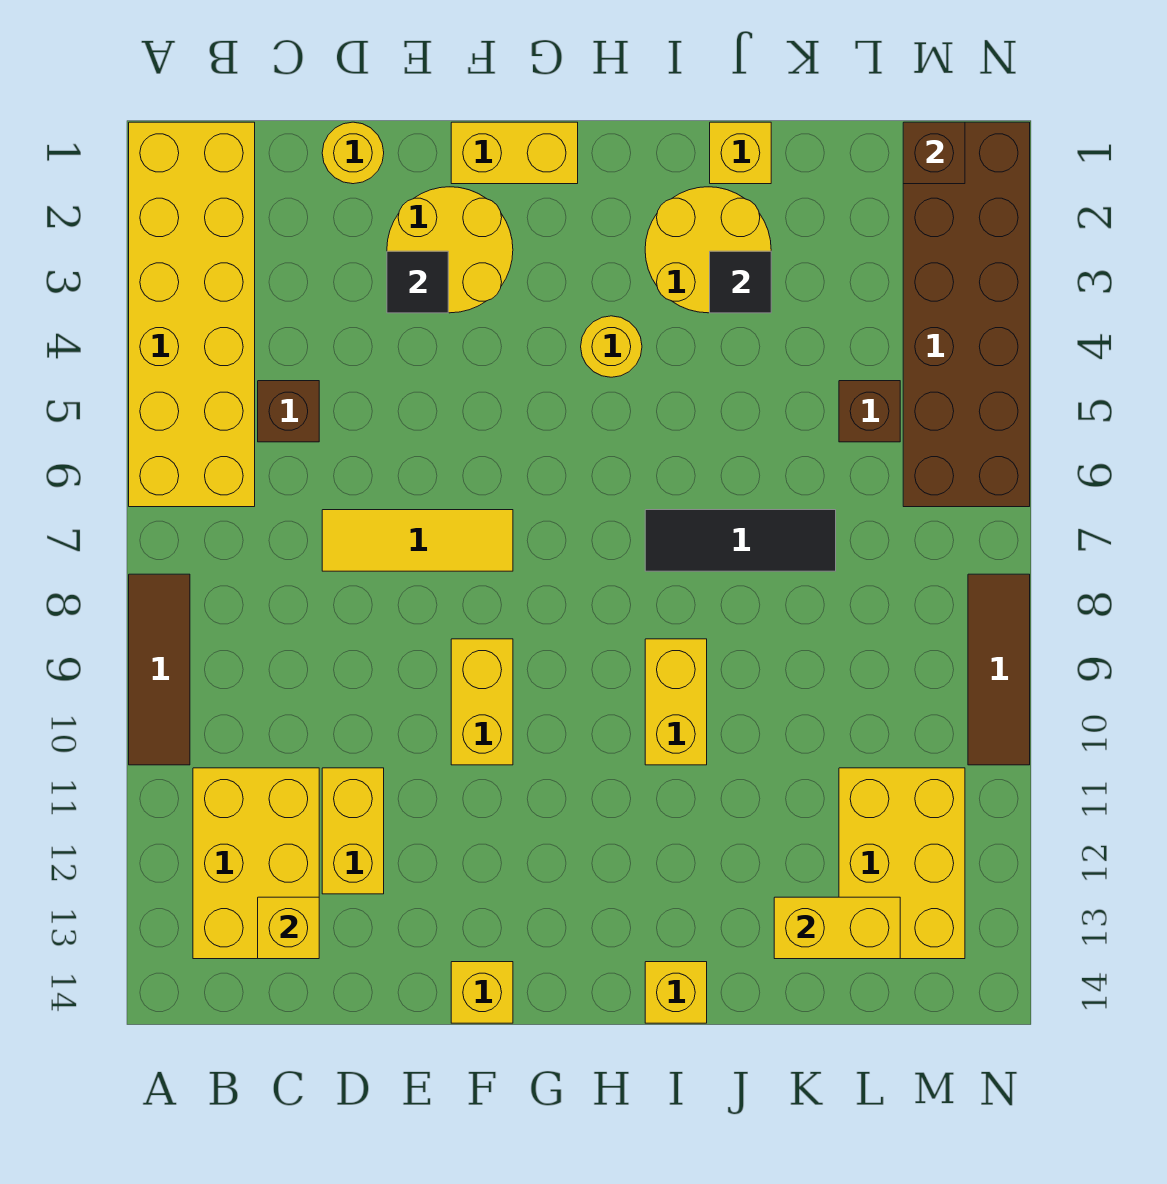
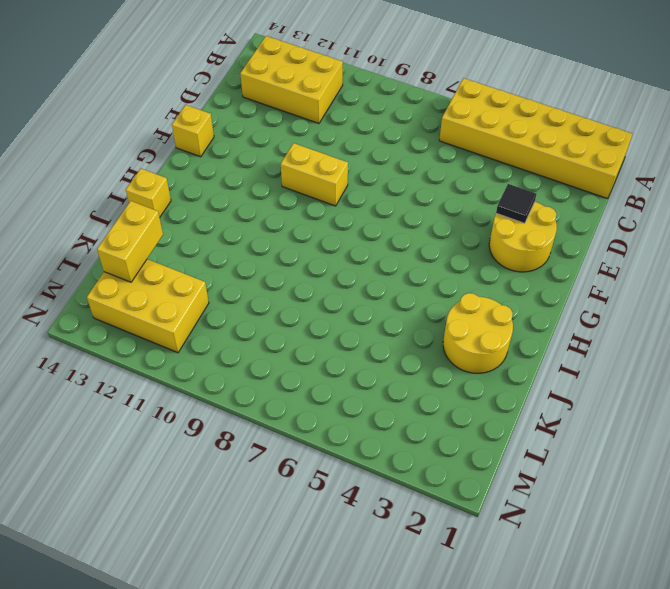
none -> brown tile A8:A10 level 1
none -> brown brick C5 level 1
none -> yellow round brick D1 level 1

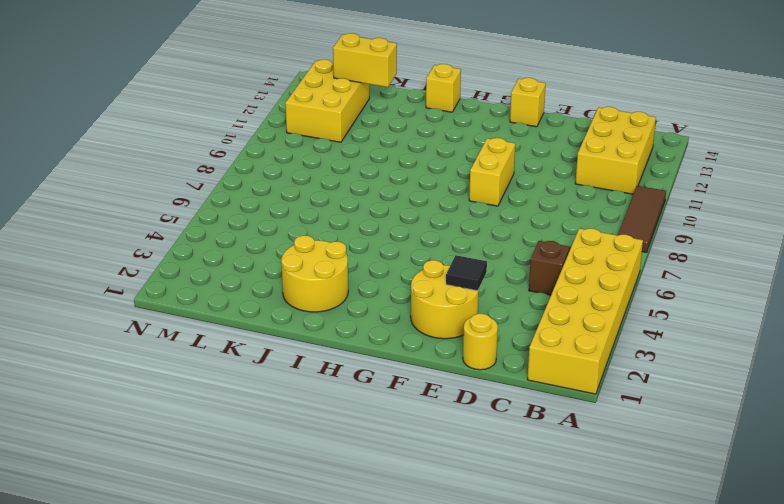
none -> yellow tile D7:F7 level 1
none -> yellow brick D11:D12 level 1
none -> yellow brick F1:G1 level 1

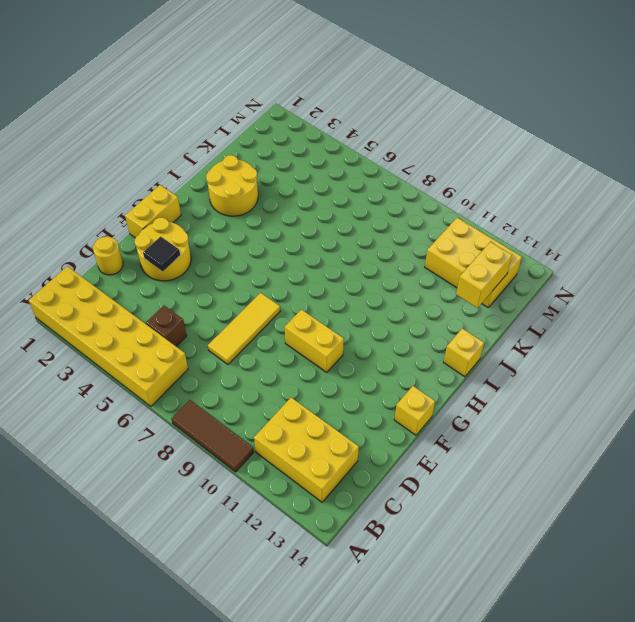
none -> yellow brick D11:D12 level 1
none -> yellow round brick H4 level 1
none -> black tile I7:K7 level 1

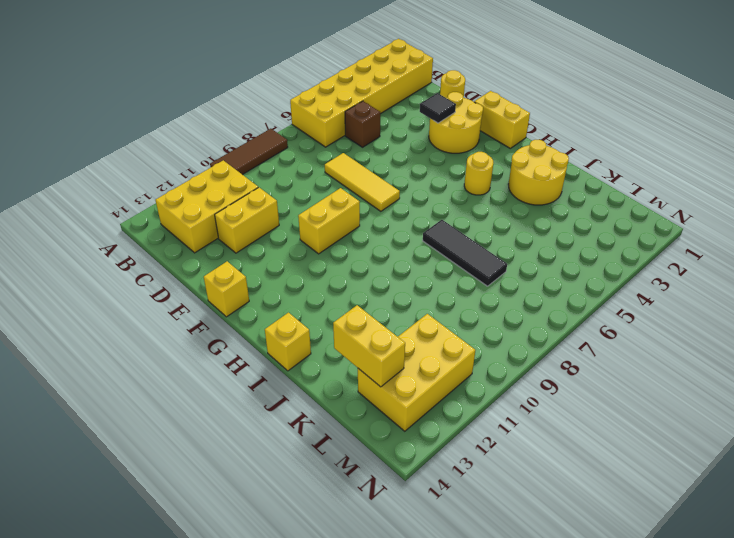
none -> yellow brick I9:I10 level 1
none -> yellow brick J1 level 1
none -> brown brick L5 level 1

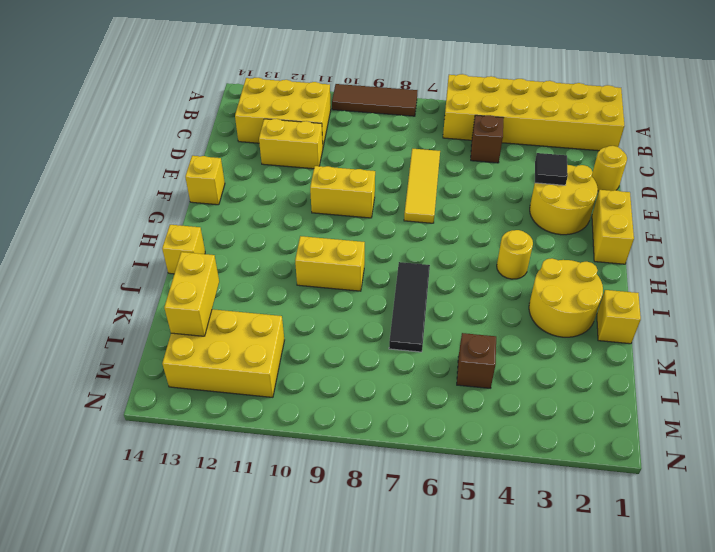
none -> brown brick M1:N6 level 1
none -> brown tile N8:N10 level 1
none -> yellow brick C13 level 2

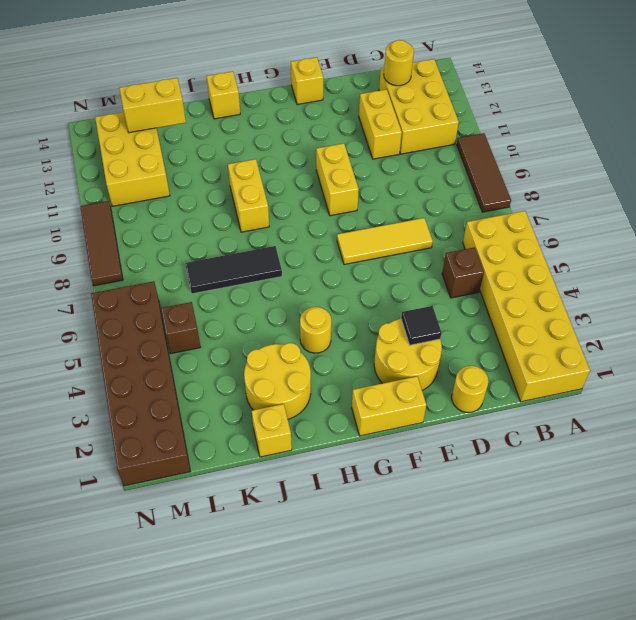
yellow round brick C13 level 2 -> yellow brick C13 level 2
none -> black tile J3 level 2
none -> brown brick M1 level 2

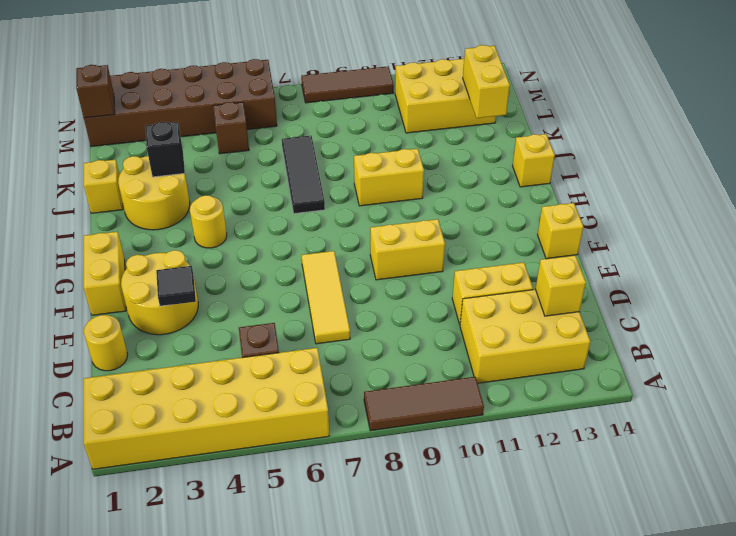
black brick J3 level 2 -> black tile J3 level 2

